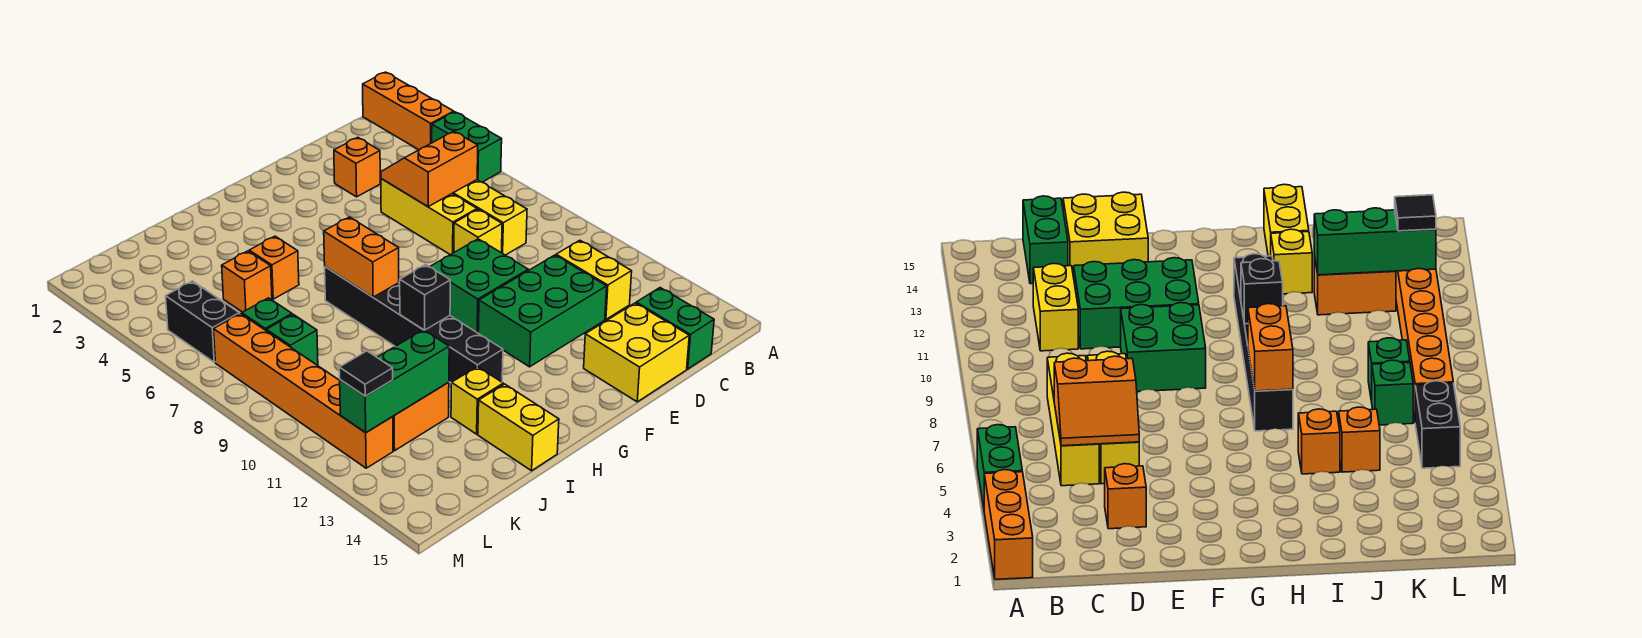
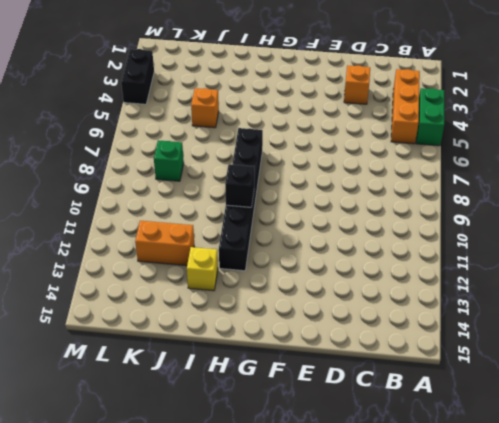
orange brick B3:B5 level 1 -> orange brick A1:A3 level 1
black brick M3:M4 level 1 -> black brick L5:L6 level 1
none -> yellow brick C5:C8 level 1
none -> yellow brick C11:C12 level 1
none -> green brick C14:C15 level 1

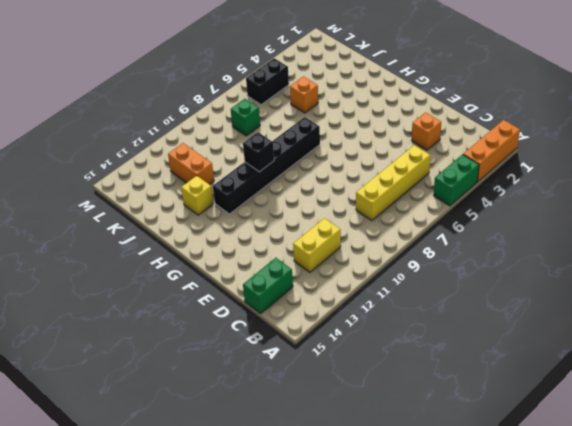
none -> yellow brick D5:D7 level 1
none -> yellow brick D8 level 1
none -> green brick D11:F12 level 1

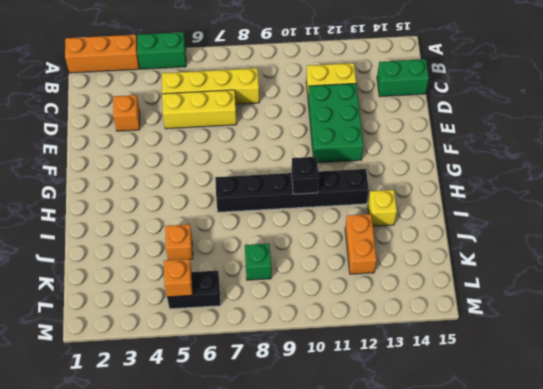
orange brick L5 level 2 -> orange brick I5 level 1
none -> yellow brick D8 level 1
none -> yellow brick D14:E15 level 1
none -> green brick E9:F10 level 1

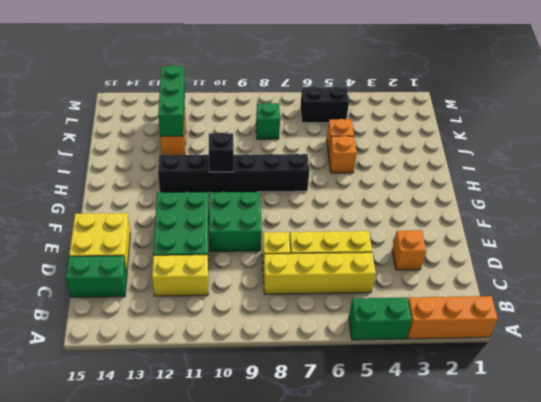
none -> yellow brick I13 level 1
none -> yellow brick I14:I15 level 1
none -> green brick K7 level 1

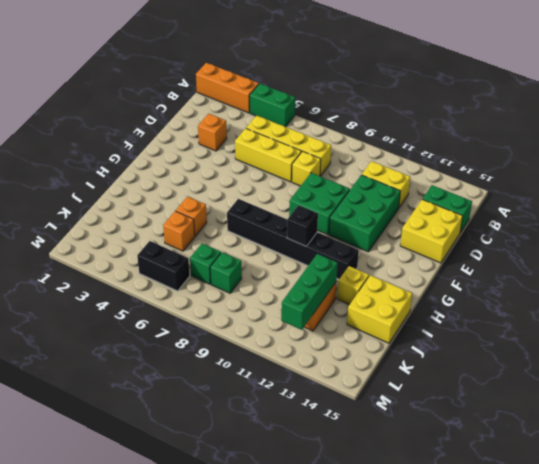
yellow brick I14:J15 level 1 -> yellow brick I14:I15 level 1
none -> orange brick L7:L12 level 1
none -> orange slope C5:D6 level 2 top 6
none -> orange brick H7:H8 level 2

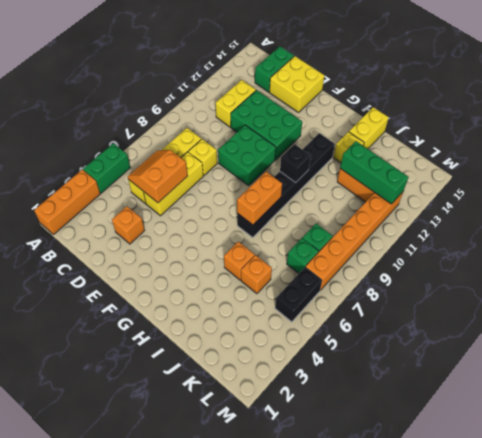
orange slope C5:D6 level 2 top D -> orange slope C5:D6 level 2 top 6
none -> black tile L12 level 3

